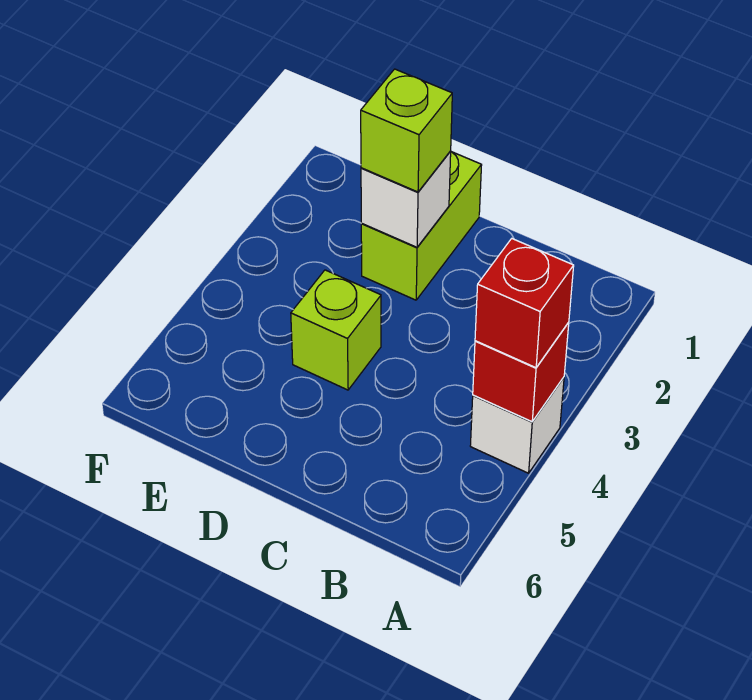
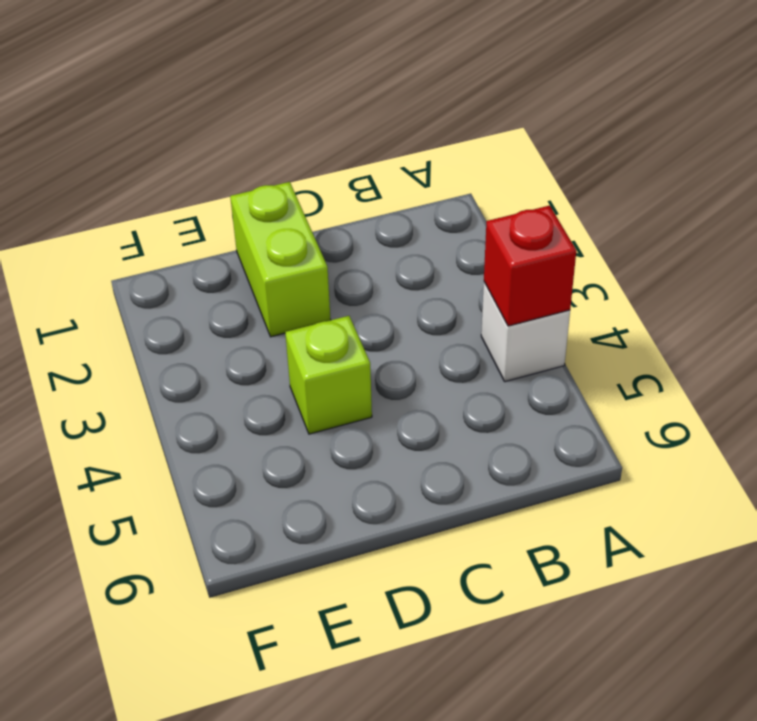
none -> white brick D2 level 2
none -> red brick A4 level 3

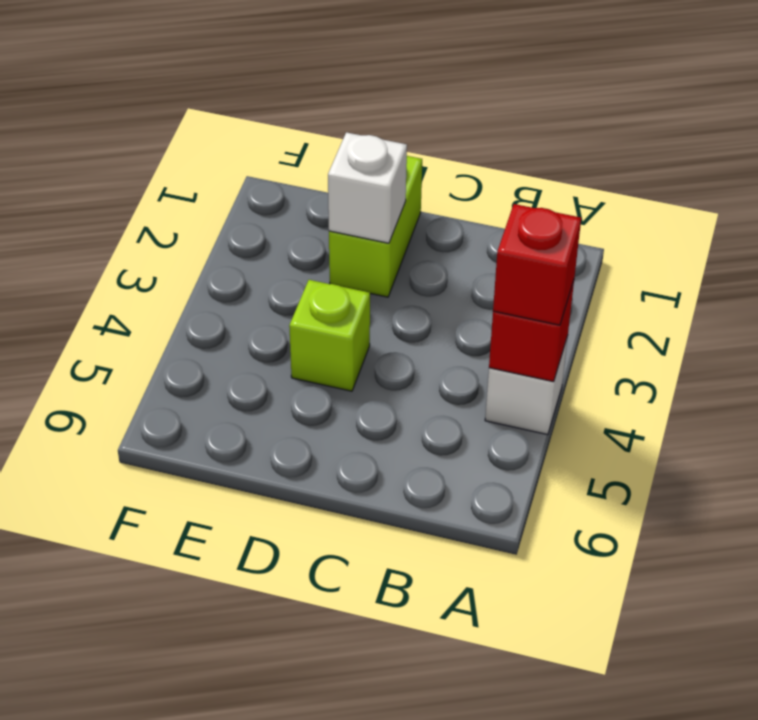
none -> lime brick D2 level 3

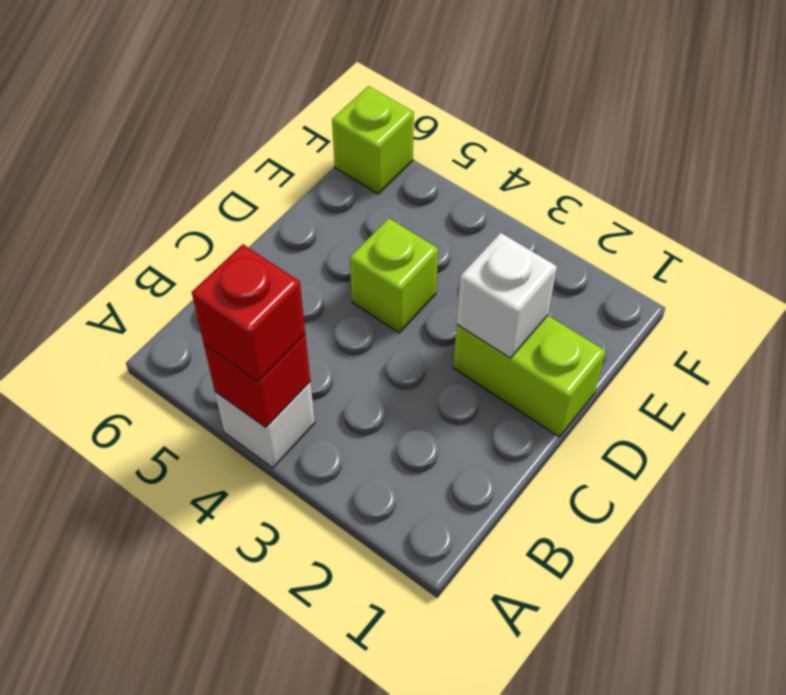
lime brick F6 level 1 -> lime brick D2 level 3

